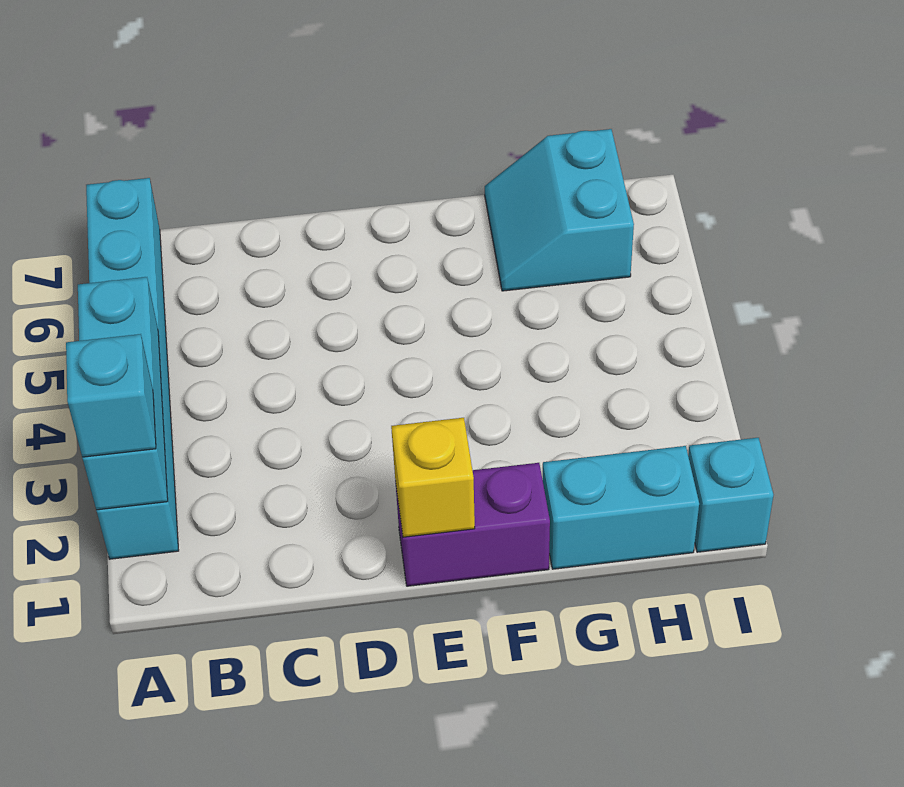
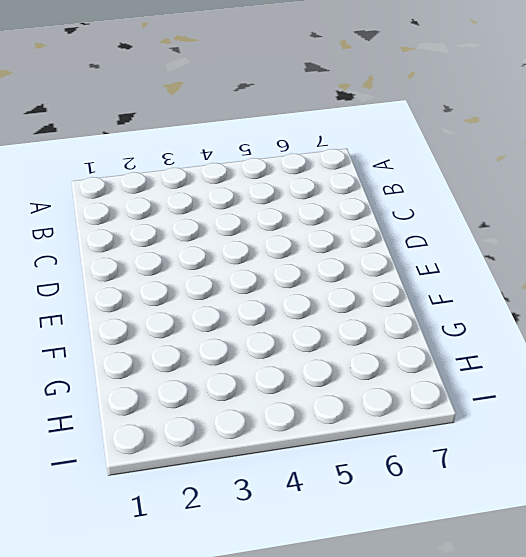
none -> cyan brick A2:A7 level 1
none -> purple brick E1:F1 level 1

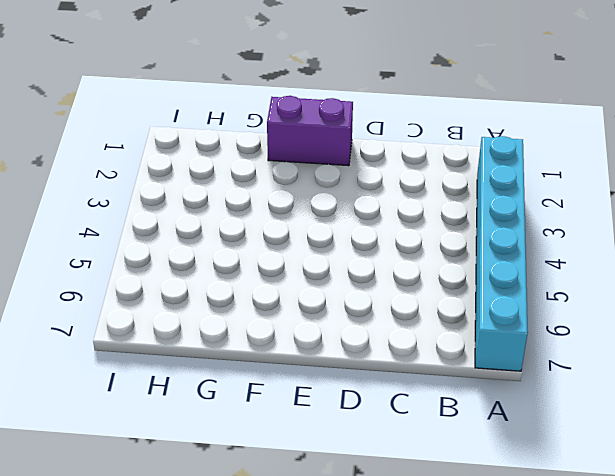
none -> cyan brick G1:H1 level 1
none -> cyan slope G6:H7 level 1 top H

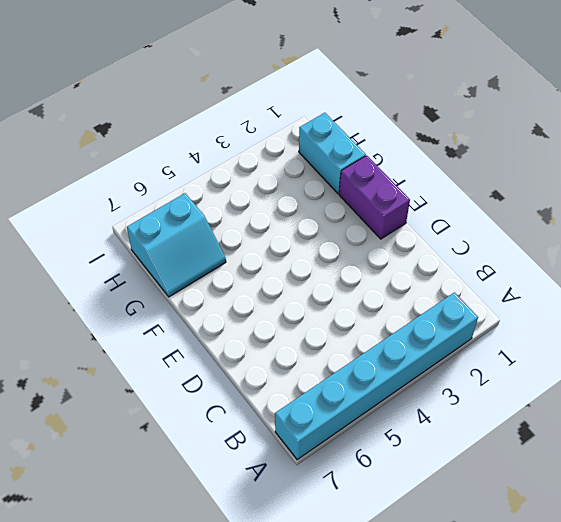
none -> cyan brick I1 level 1
none -> cyan brick A2:A4 level 2

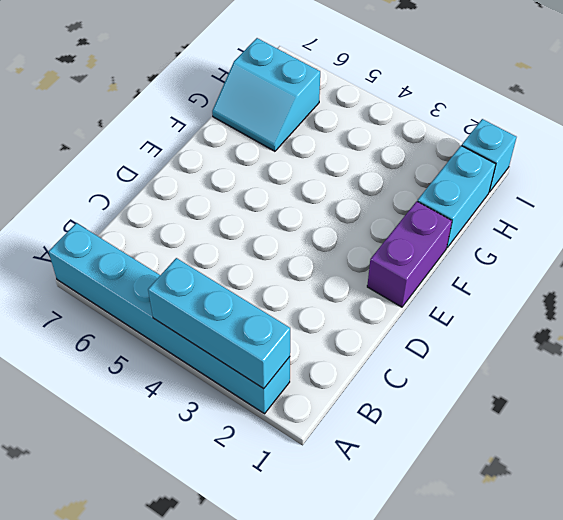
none -> yellow brick E1 level 2
none -> cyan brick A2 level 3

